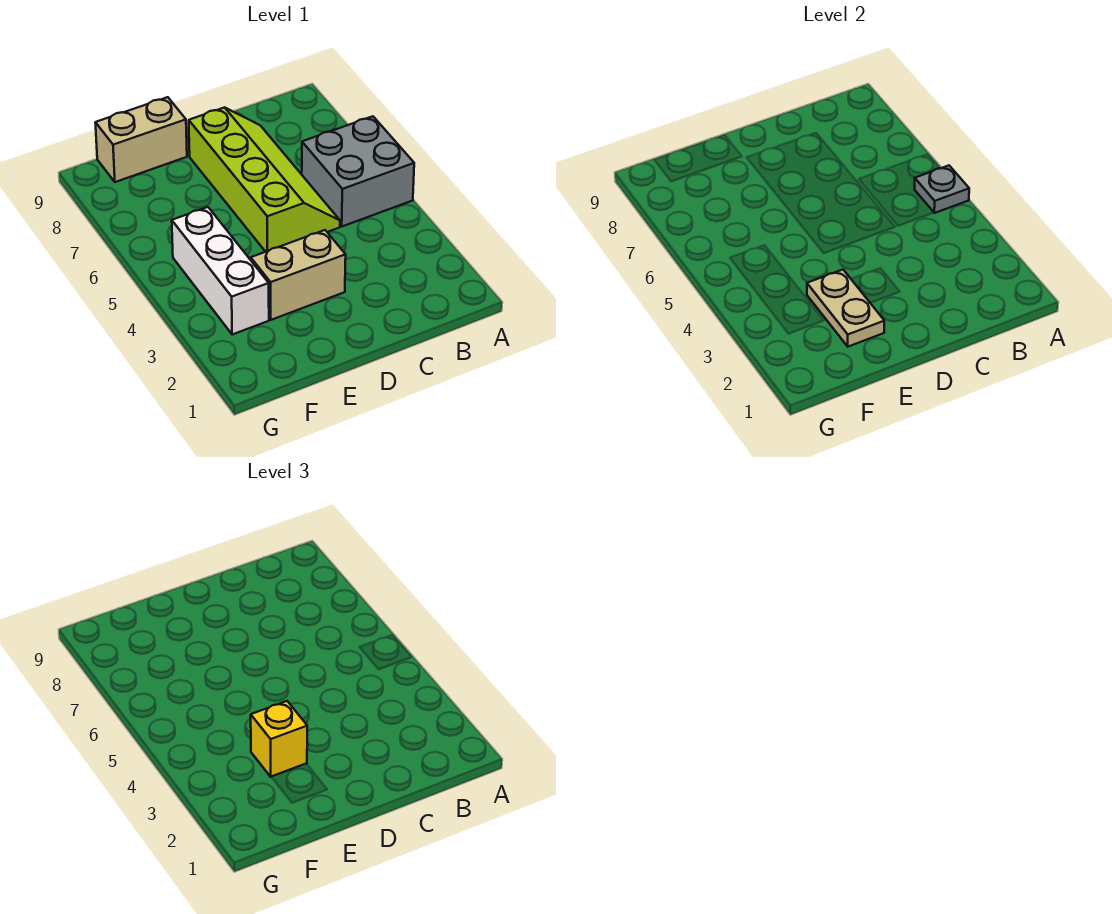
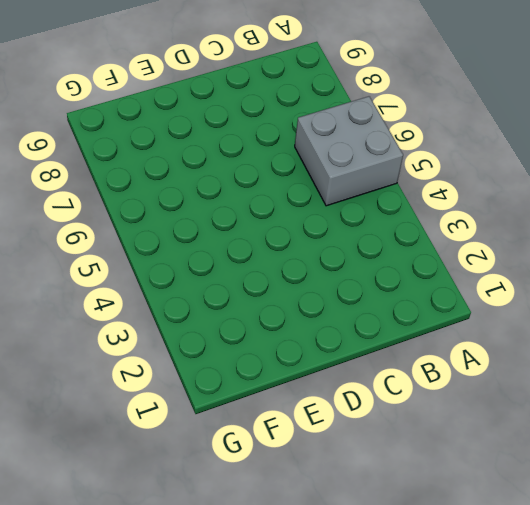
none -> lime slope C5:D8 level 1 top D
none -> tan brick D3:E3 level 1

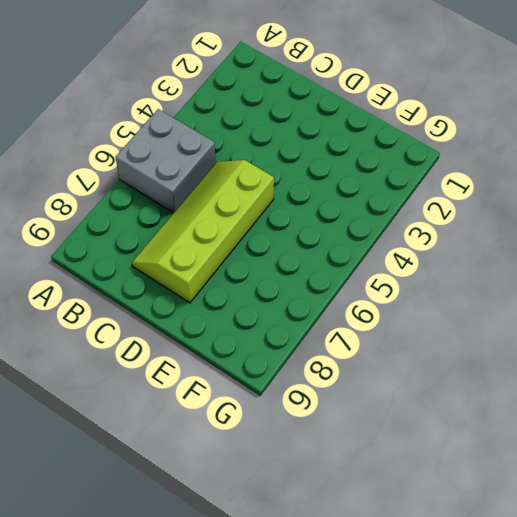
none -> tan brick D3:E3 level 1
none -> tan brick E9:F9 level 1

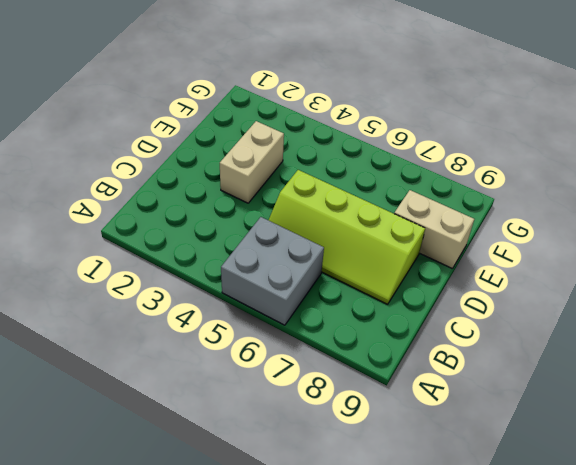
tan brick E8:E9 level 1 -> tan brick E9:F9 level 1
none -> white brick F3:F5 level 1
none -> grey plate A5 level 2

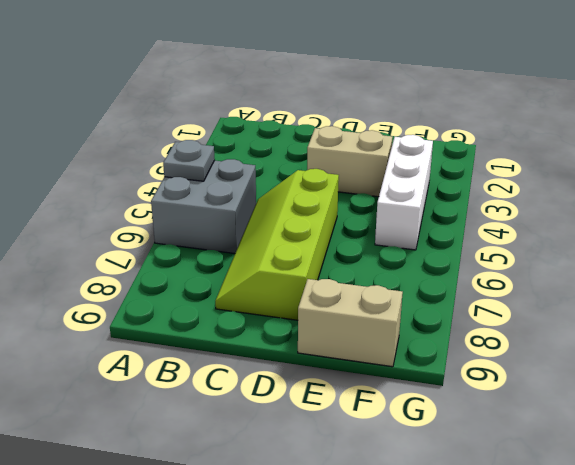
none -> tan plate E2:E3 level 2
none -> yellow brick E3 level 3

